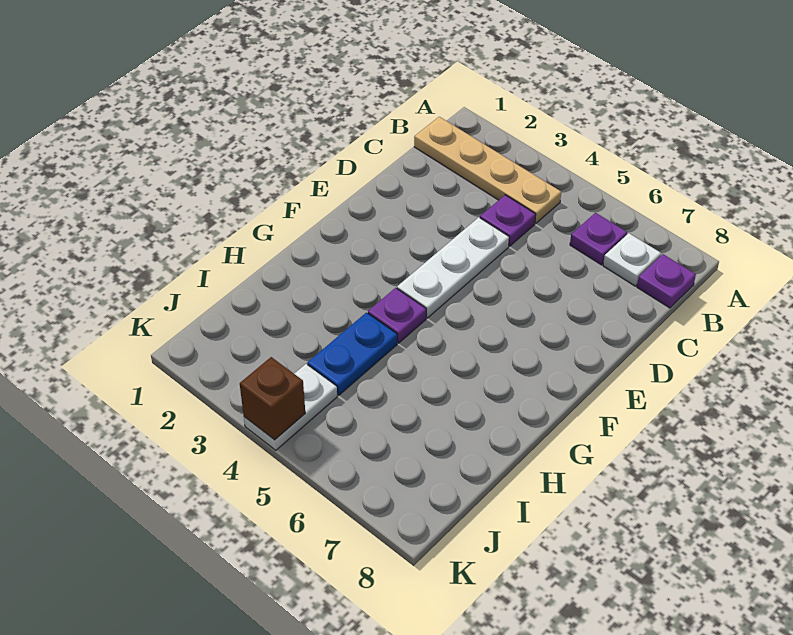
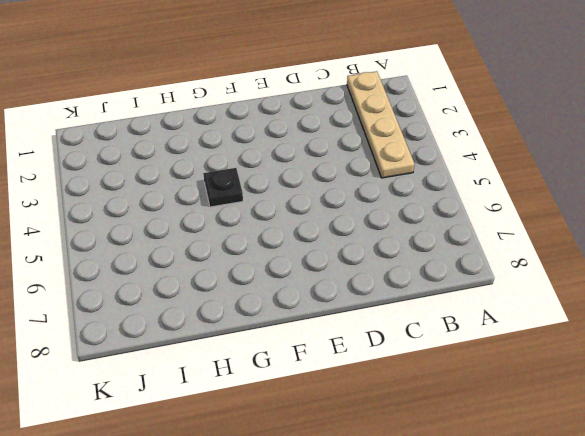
black plate G4 level 1 -> purple plate G4 level 1
none -> purple plate B6 level 1
none -> white plate B7 level 1

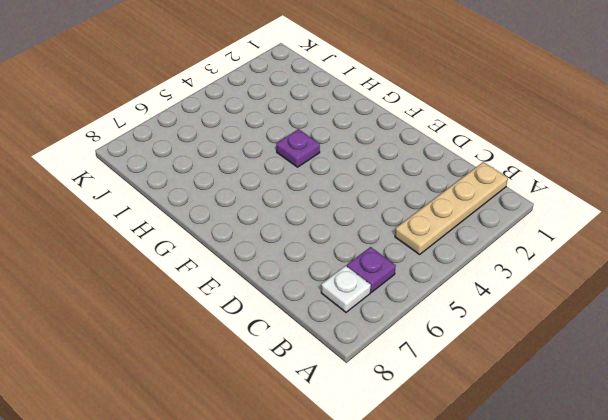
none -> purple plate B8 level 1
none -> purple plate C4 level 1

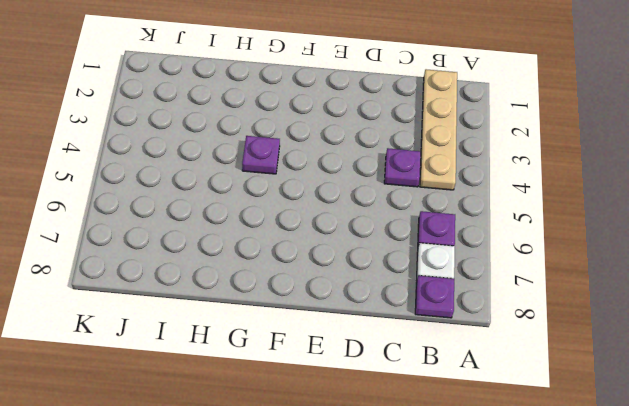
none -> white plate D4:F4 level 1
none -> blue plate H4:I4 level 1

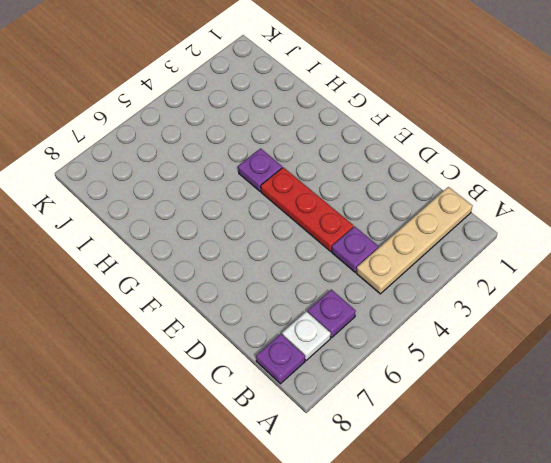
red plate D4:F4 level 1 -> white plate D4:F4 level 1
none -> blue plate H4:I4 level 1
none -> white plate J4:K4 level 1

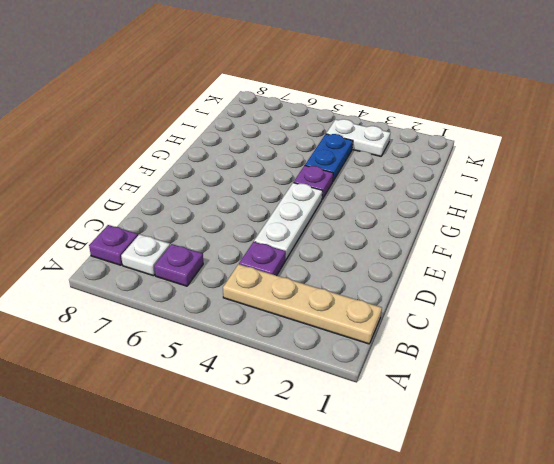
white plate J3:J4 level 1 -> white plate J4:K4 level 1
none -> brown brick K4 level 2

